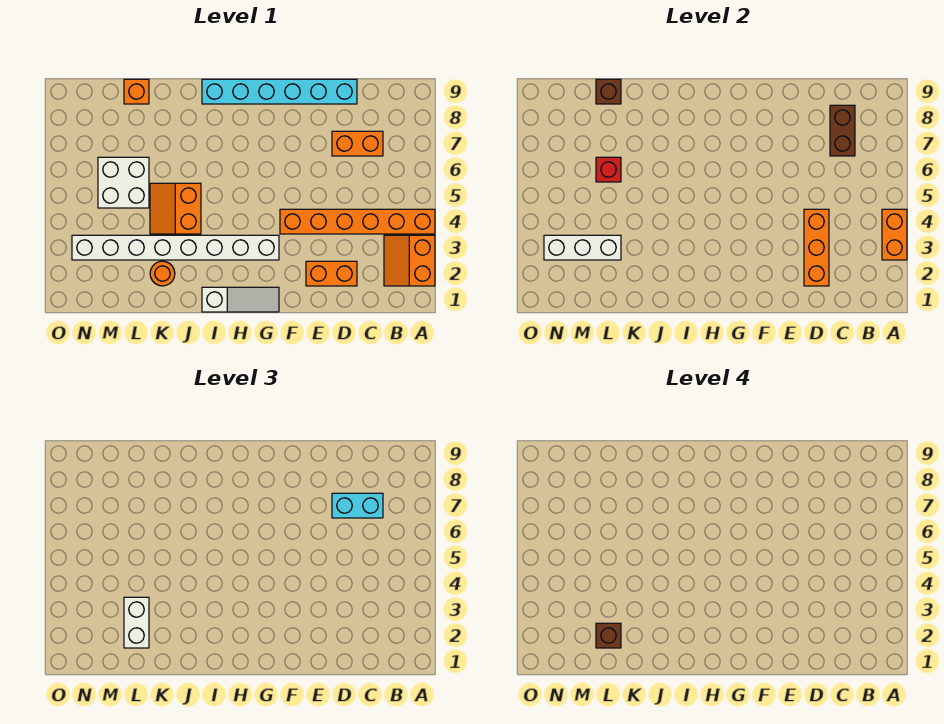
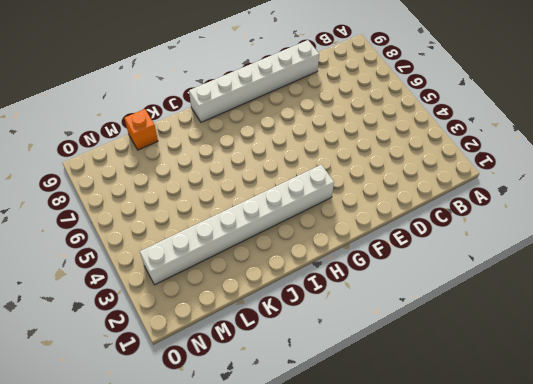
white brick D9:I9 level 1 -> cyan brick D9:I9 level 1
none -> orange slope A2:B3 level 1 top A
none -> orange brick A4:F4 level 1
none -> orange brick C7:D7 level 1

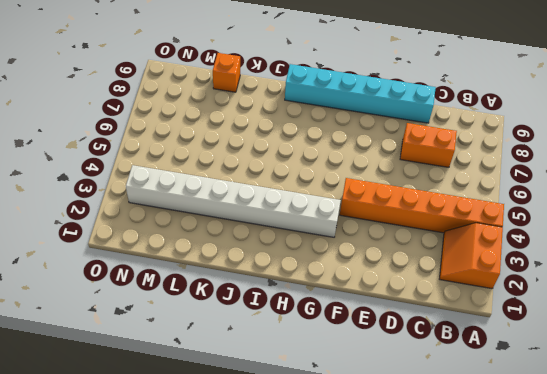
none -> orange brick D2:E2 level 1
none -> white slope G1:I1 level 1 top I
none -> orange slope J4:K5 level 1 top J

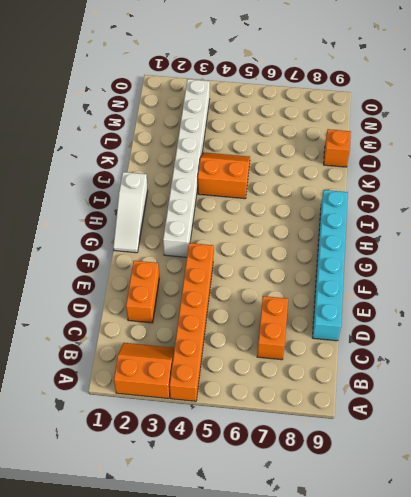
none -> orange round brick K2 level 1
none -> white brick L5:M6 level 1
none -> orange brick A3:A4 level 2

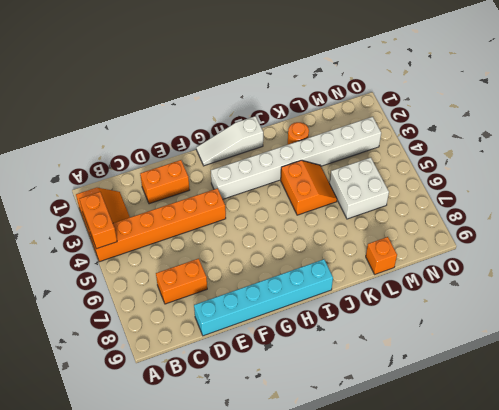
none -> brown brick C7:C8 level 2
none -> orange brick D2:D4 level 2
none -> white brick L3:N3 level 2

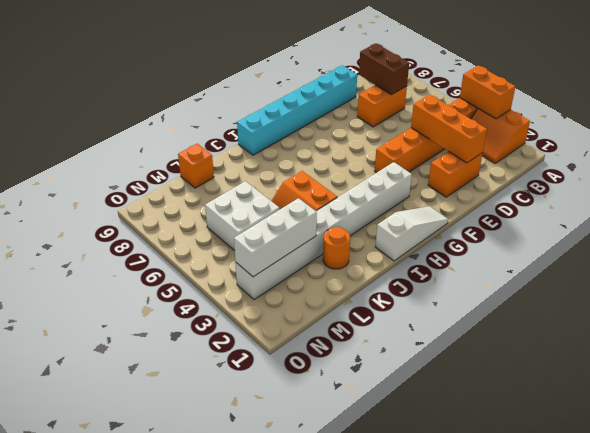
none -> red brick L6 level 2
none -> brown brick L9 level 2
none -> cyan brick C7:D7 level 3

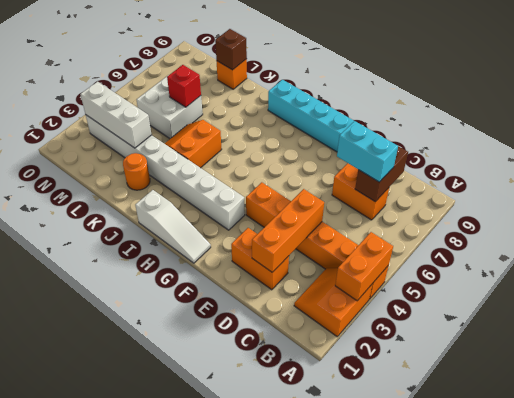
none -> white brick L2:L3 level 3
none -> brown brick L2 level 4

